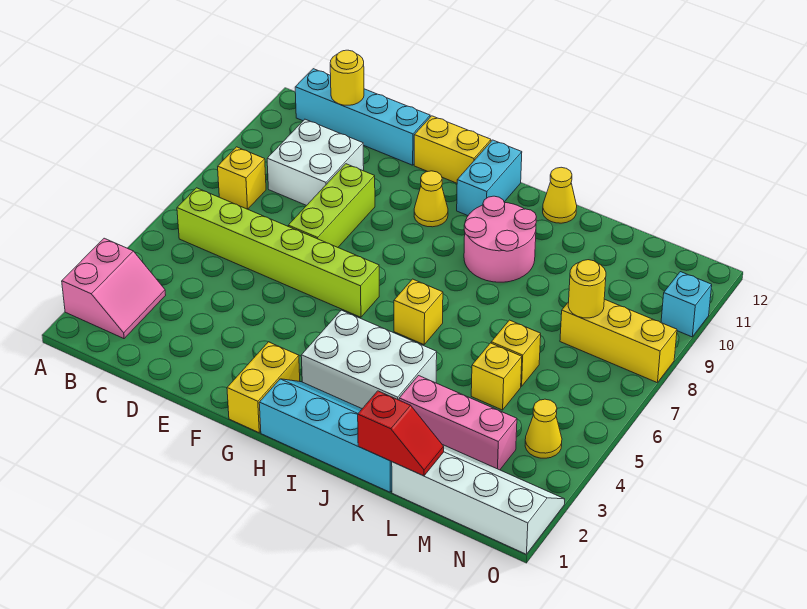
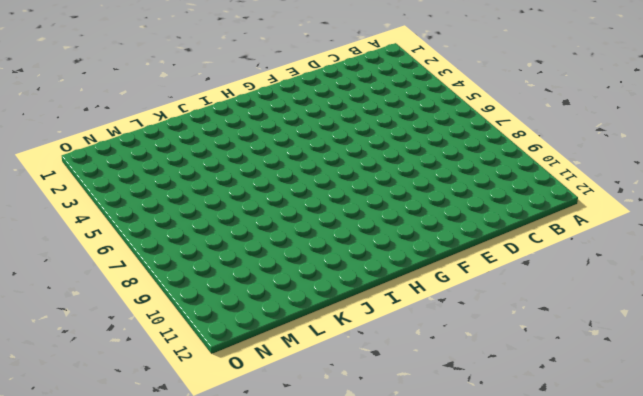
none -> pink slope A2:B3 level 1 top A
none -> lime brick B6:G6 level 1
none -> yellow brick B8 level 1

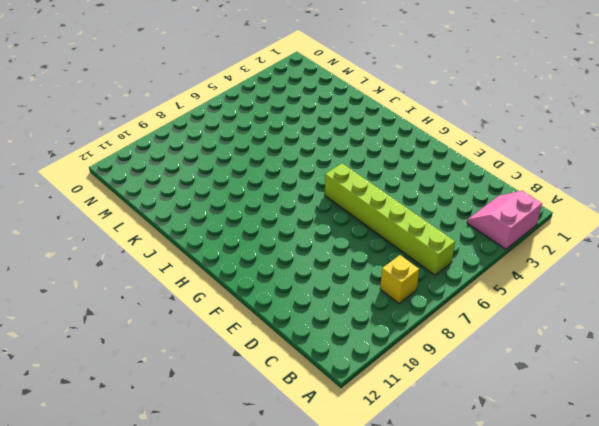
none -> cyan brick B12:E12 level 1
none -> white brick C9:D10 level 1
none -> lime brick E7:E9 level 1

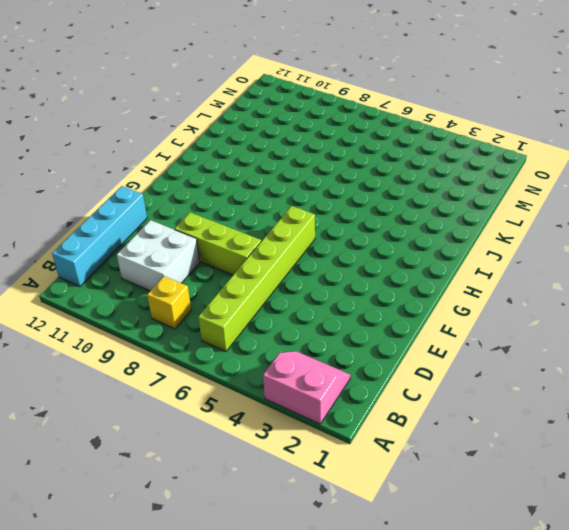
none -> yellow brick F12:G12 level 1
none -> yellow brick G1:G2 level 1
none -> yellow cone G10 level 1

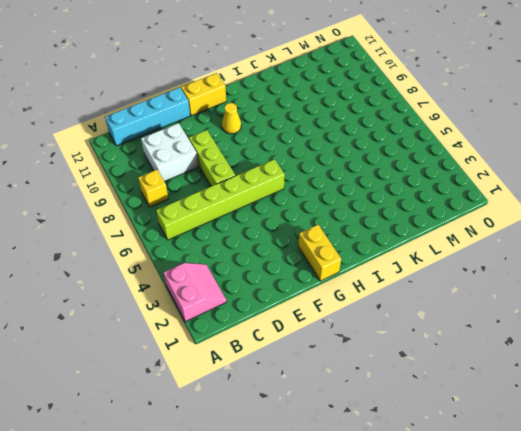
none -> cyan slope H1:K2 level 1 top 1
none -> white brick H3:J4 level 1
none -> cyan brick H11:H12 level 1

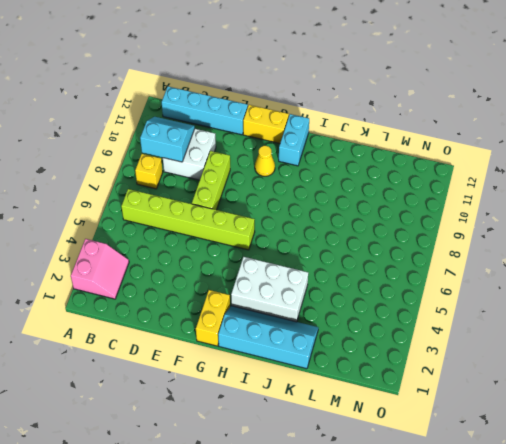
cyan slope B9:C10 level 2 top 9 -> none
none -> yellow brick I6 level 1
none -> pink round brick I9:J10 level 1
none -> yellow cone J12 level 1

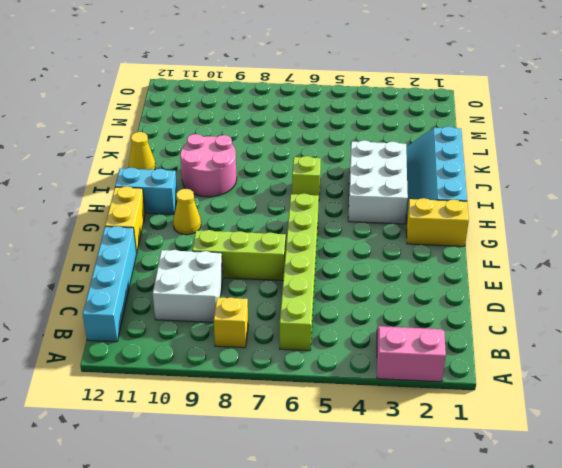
lime brick I6 level 1 -> yellow brick I6 level 1
none -> pink brick K3:M3 level 1
none -> white slope L1:O2 level 1 top 1
none -> yellow brick L5 level 1

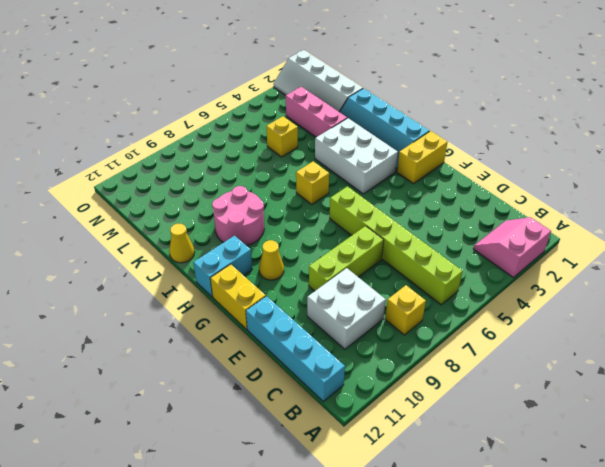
none -> yellow brick L6 level 1
none -> yellow brick M8:O8 level 1
none -> yellow cone N4 level 1

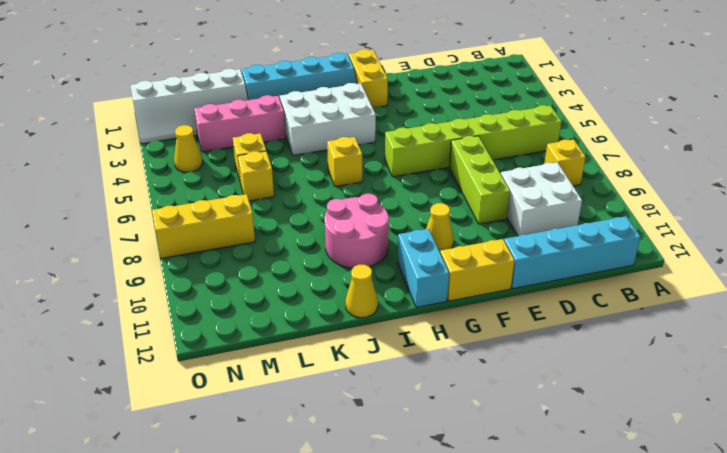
none -> pink slope A2:B3 level 1 top A
none -> cyan brick O10 level 1
none -> yellow round brick C12 level 2

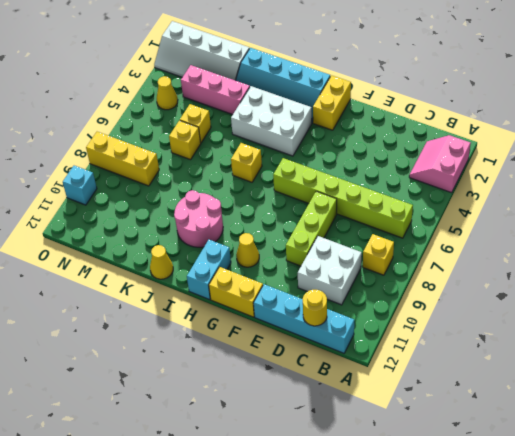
none -> red slope K1:L1 level 2 top K
none -> yellow round brick M8 level 2

